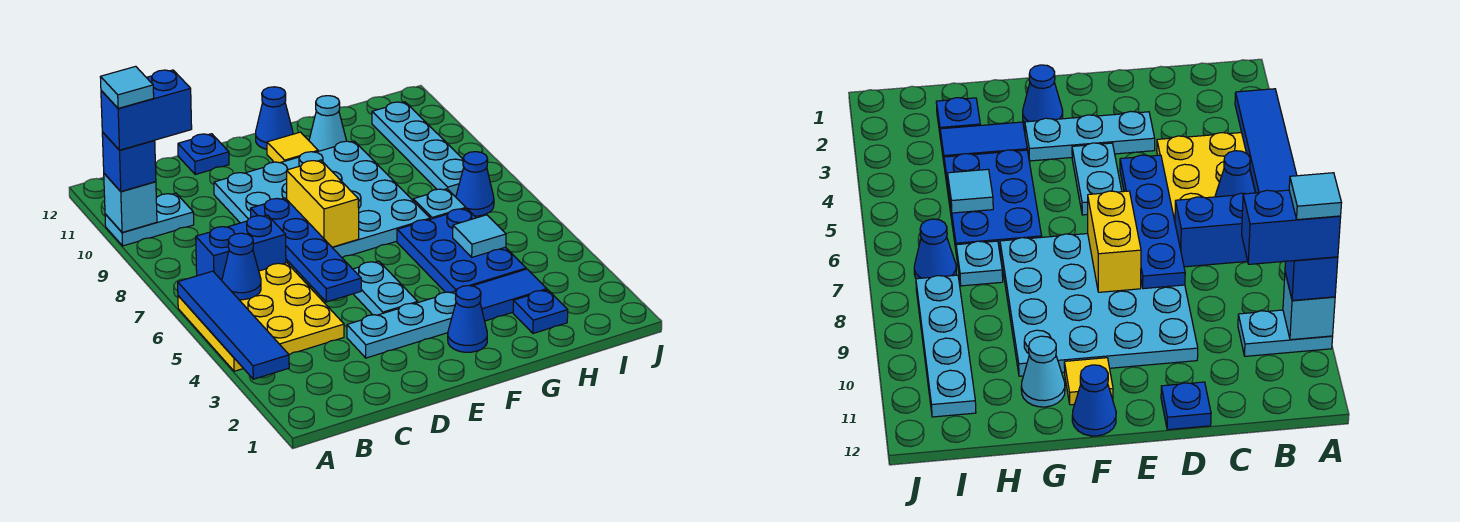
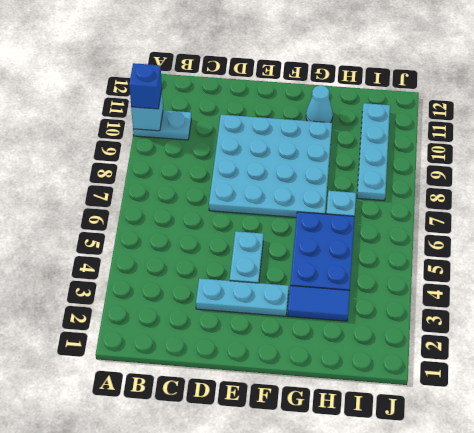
none -> yellow plate A4:C6 level 1
none -> blue brick B7:C7 level 1
none -> blue plate D12 level 1

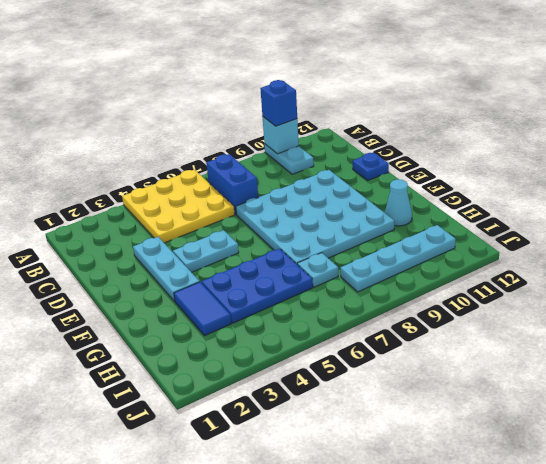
none -> blue cone F2 level 1
none -> yellow tile F11 level 1
none -> blue cone F12 level 1

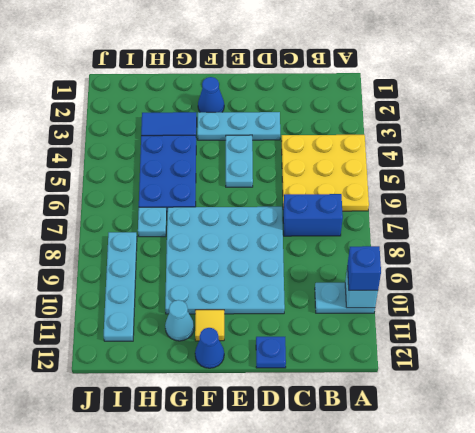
none -> blue plate H2 level 1
none -> blue cone I7 level 1
none -> blue tile A3:A6 level 2

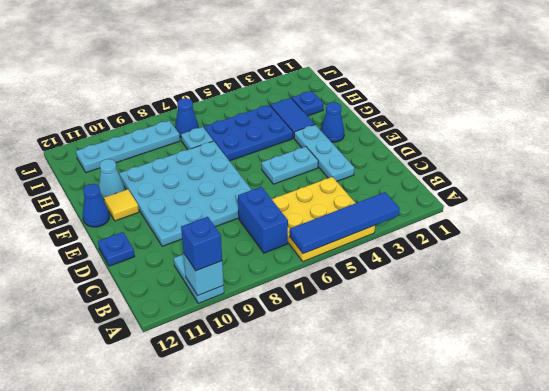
none -> blue cone B6 level 2
none -> blue plate D5:D8 level 2
none -> yellow brick E7:E8 level 2

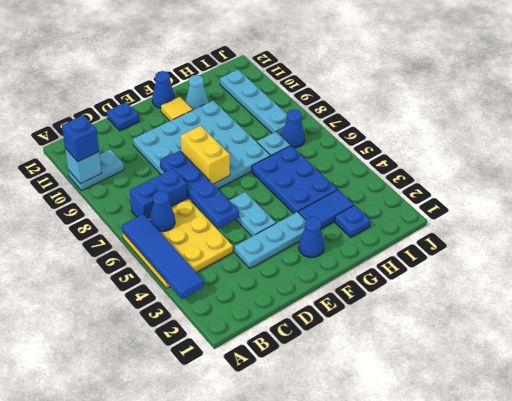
none -> cyan tile H5 level 2
none -> blue brick A10:B10 level 4
none -> cyan tile A10 level 5

